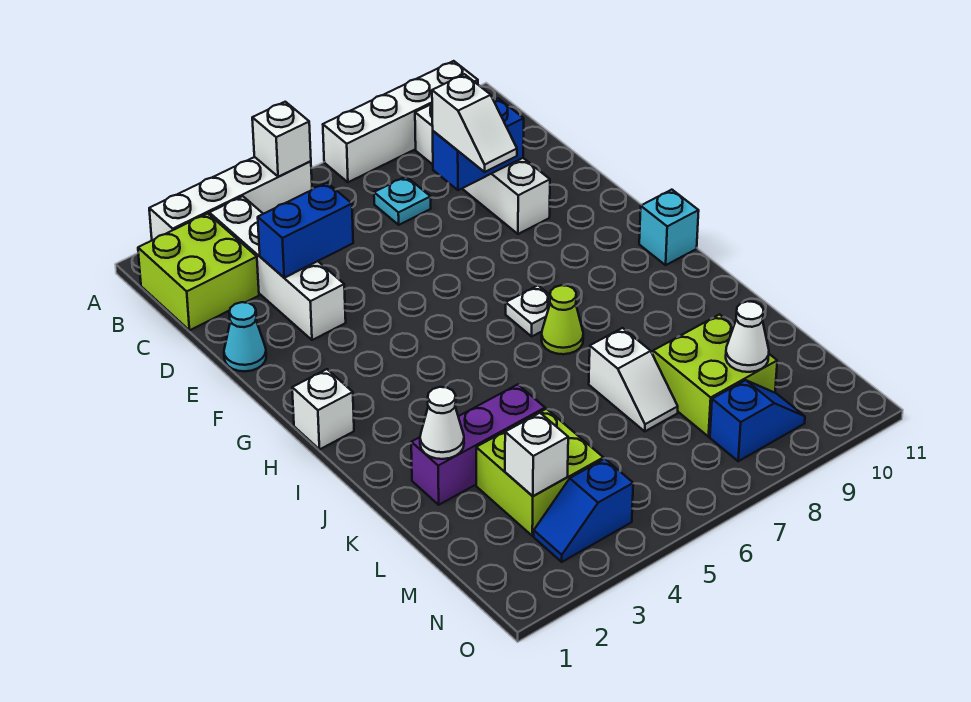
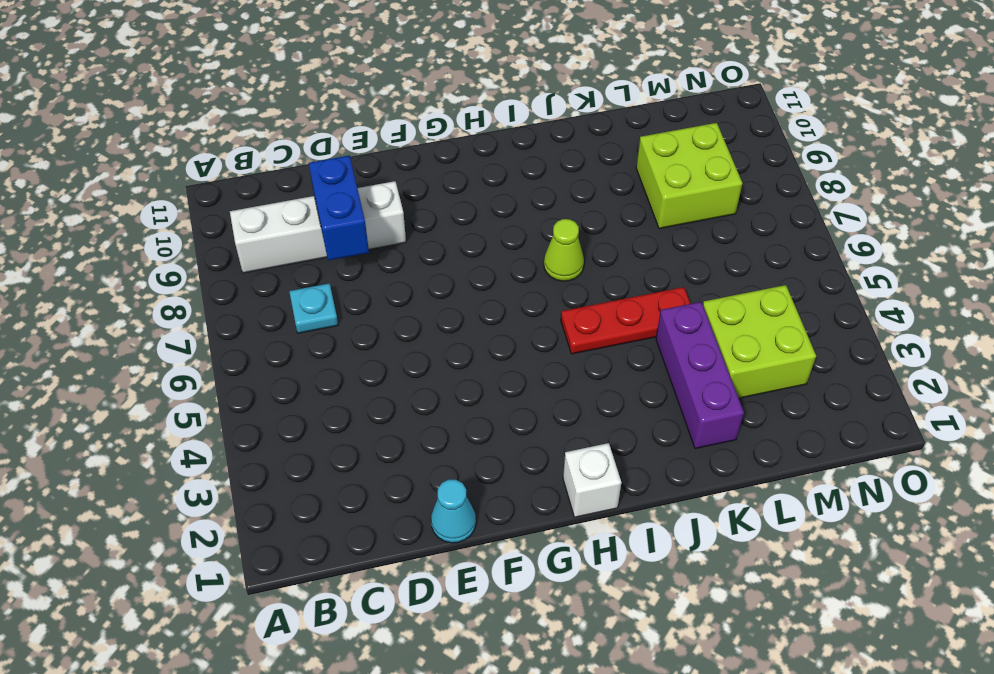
red plate I5:K5 level 1 -> none
none -> white brick A2:A5 level 1
none -> white brick A7:A10 level 1
none -> lime brick B1:C2 level 1

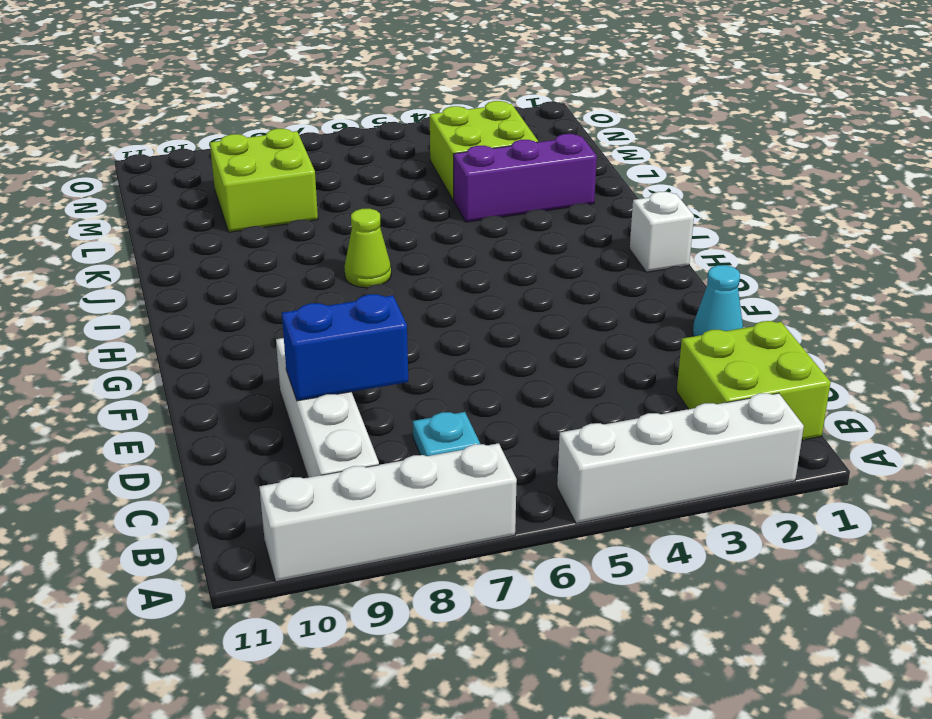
none -> white brick B3:E3 level 1
none -> white plate H7 level 1
none -> cyan brick H11 level 1

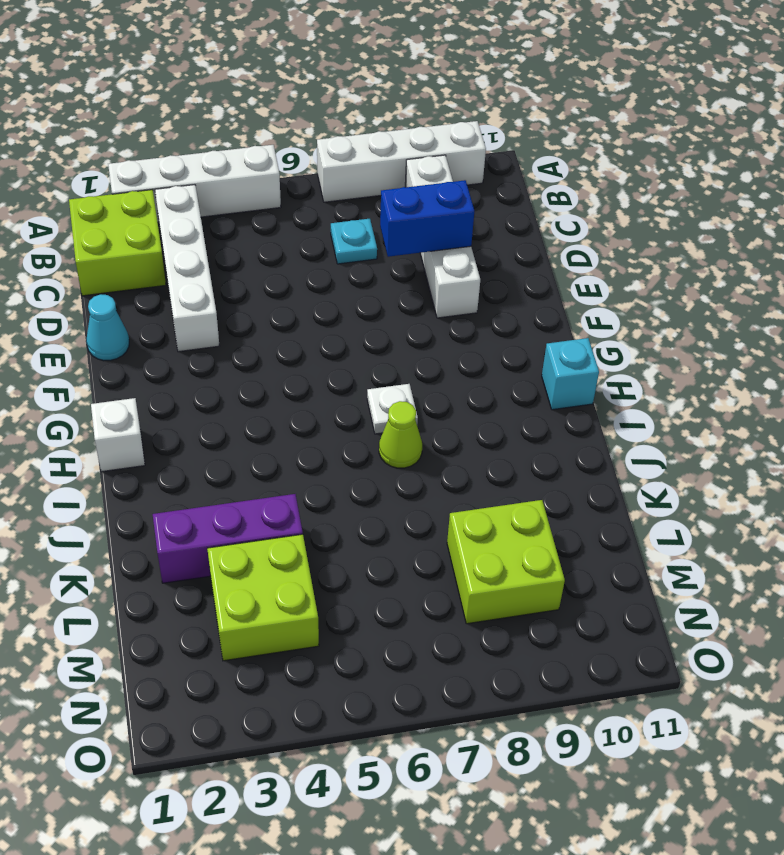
none -> white slope K7:L7 level 1 top K
none -> blue slope N3:N4 level 1 top 4
none -> blue slope N8:N9 level 1 top 8

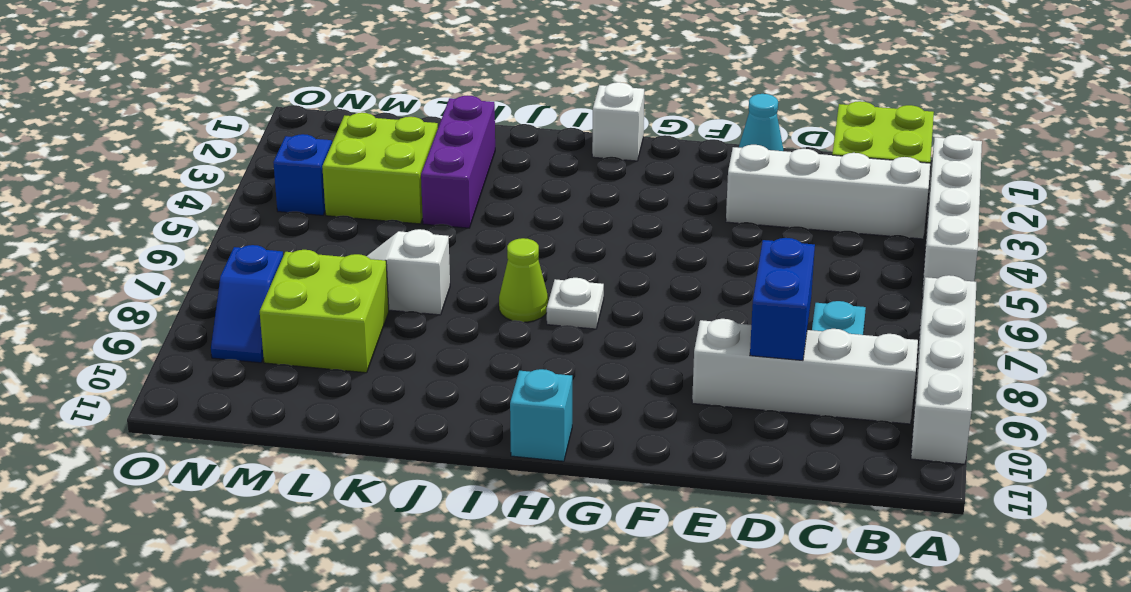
none -> white brick A5 level 2
none -> blue brick D3:D4 level 2
none -> white cone K2 level 2

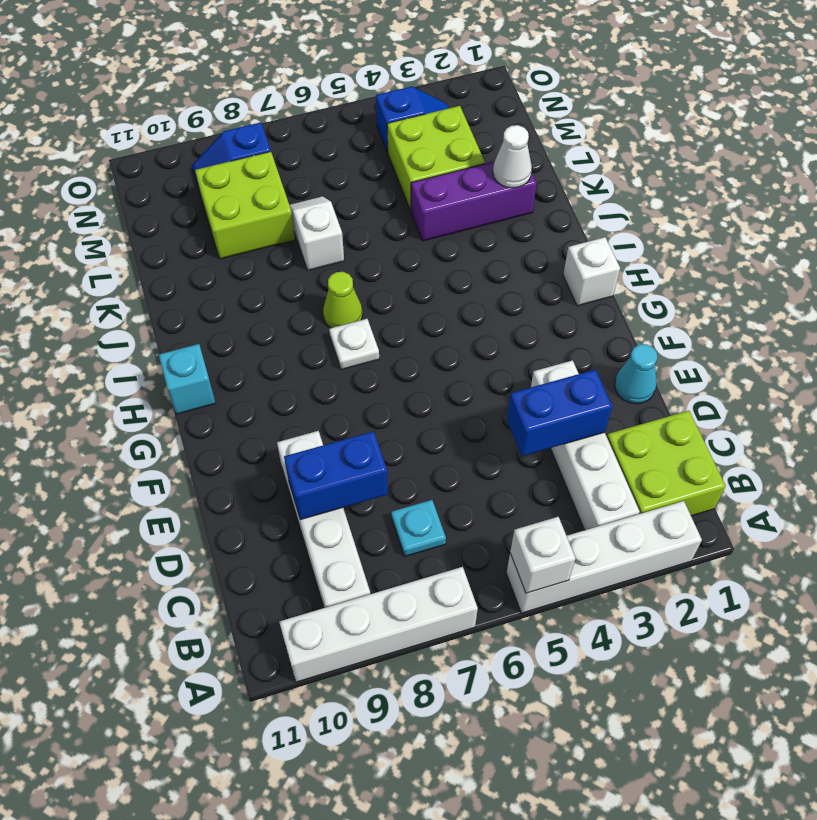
none -> white brick M3 level 2
none -> white cone M9 level 2
none -> white slope D8:E8 level 3 top D

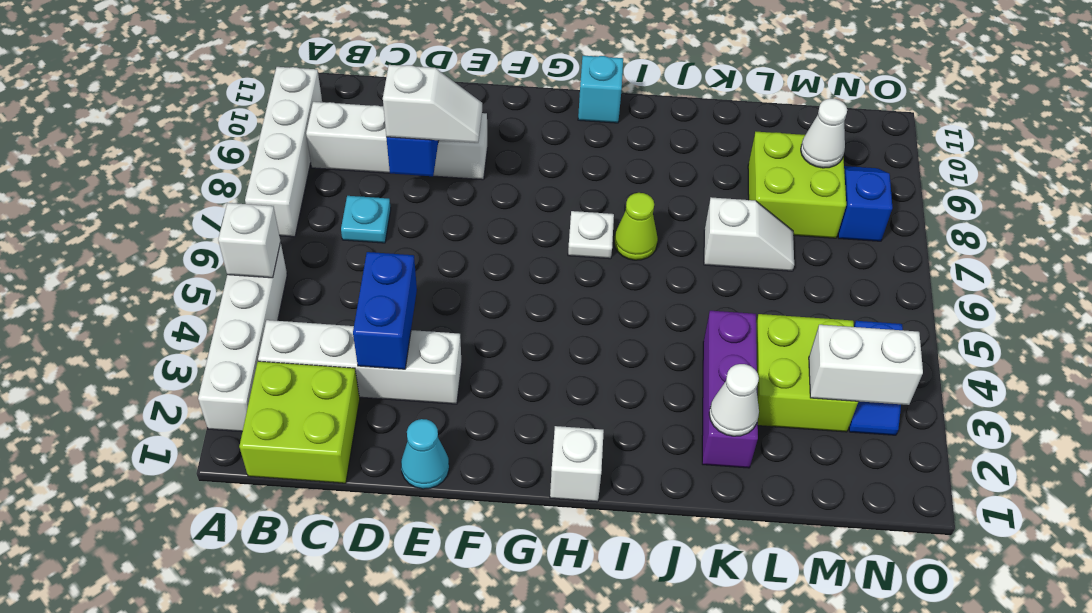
white brick M3:N3 level 2 -> white brick M3 level 2

